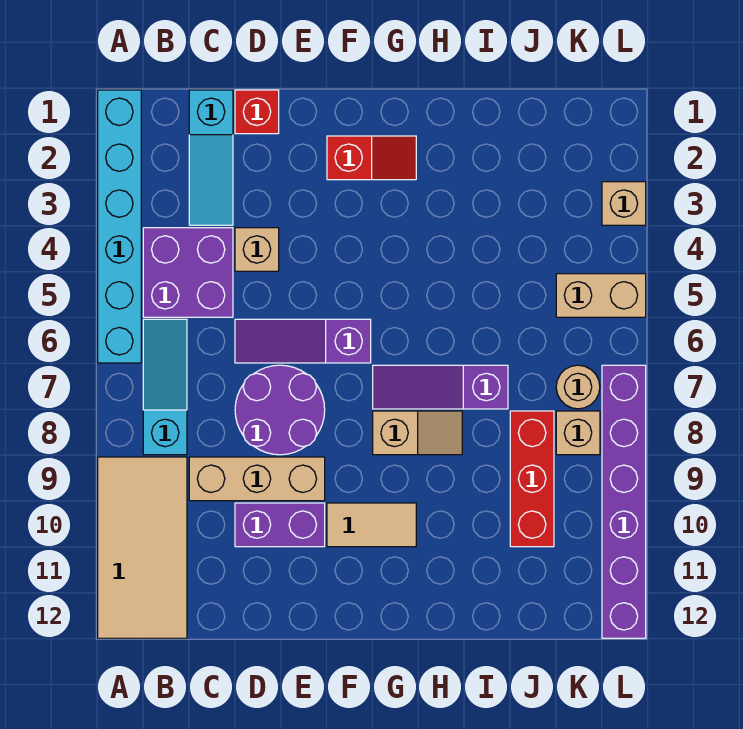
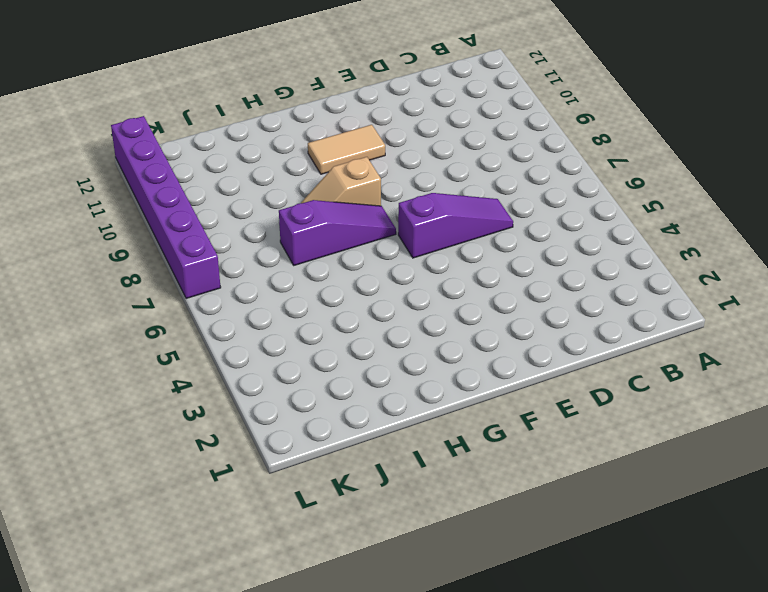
none -> cyan brick A1:A6 level 1
none -> tan tile A9:B12 level 1
none -> purple brick B4:C5 level 1

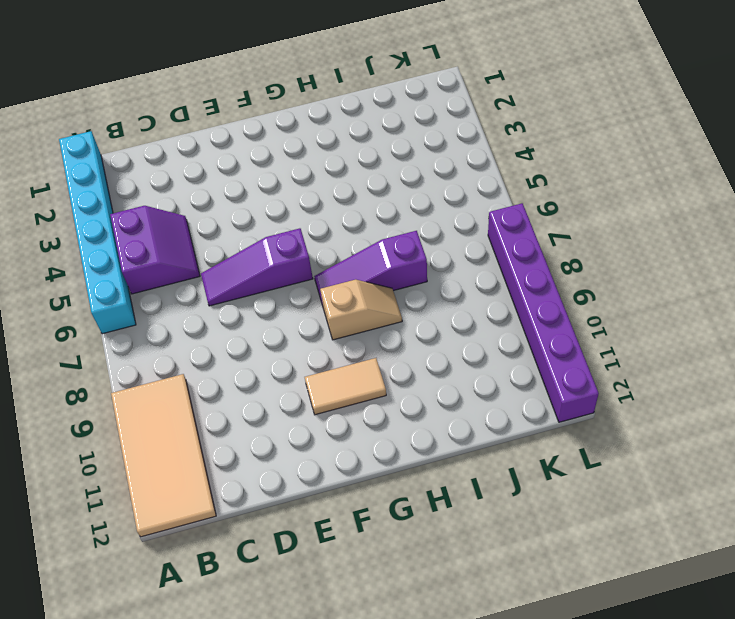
purple slope B4:C5 level 1 top B -> purple brick B4:C5 level 1
none -> cyan slope B6:B8 level 1 top 8
none -> cyan slope C1:C3 level 1 top 1
none -> tan brick C9:E9 level 1

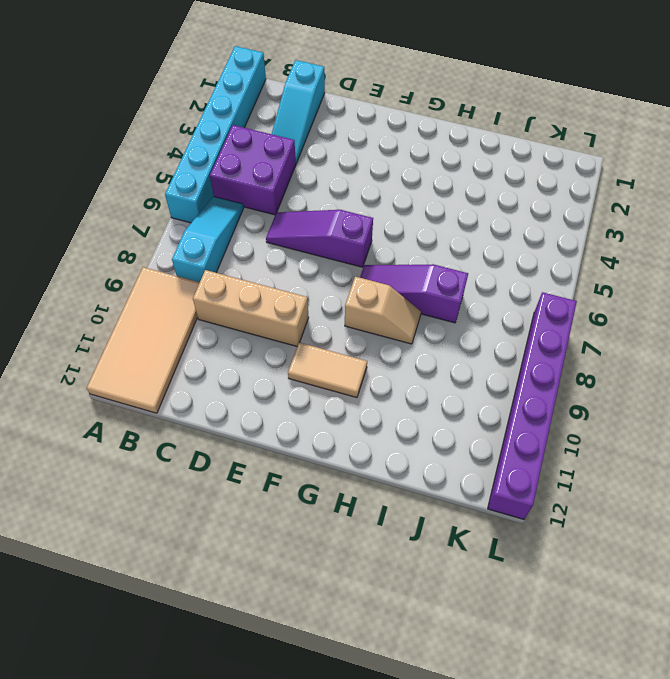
none -> red brick D1 level 1
none -> tan brick D4 level 1
none -> purple round brick D7:E8 level 1

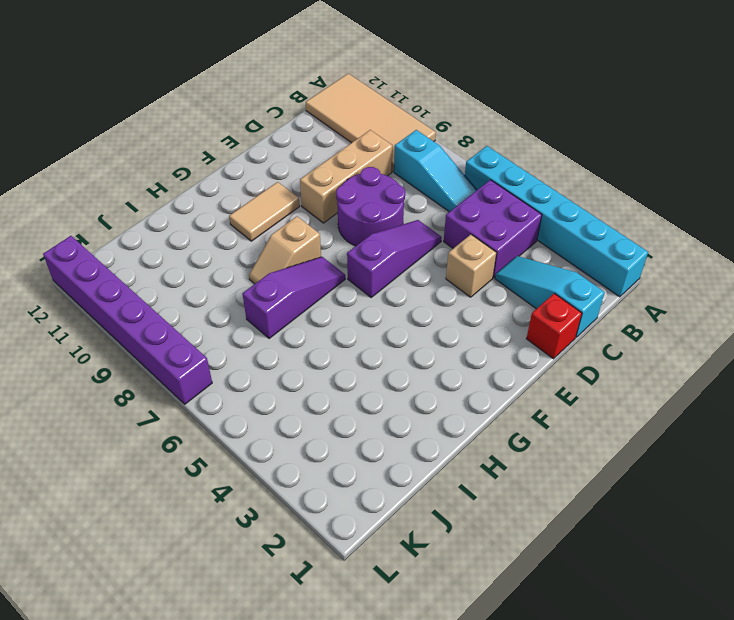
none -> purple brick D10:E10 level 1
none -> red slope F2:G2 level 1 top F
none -> red brick J8:J10 level 1

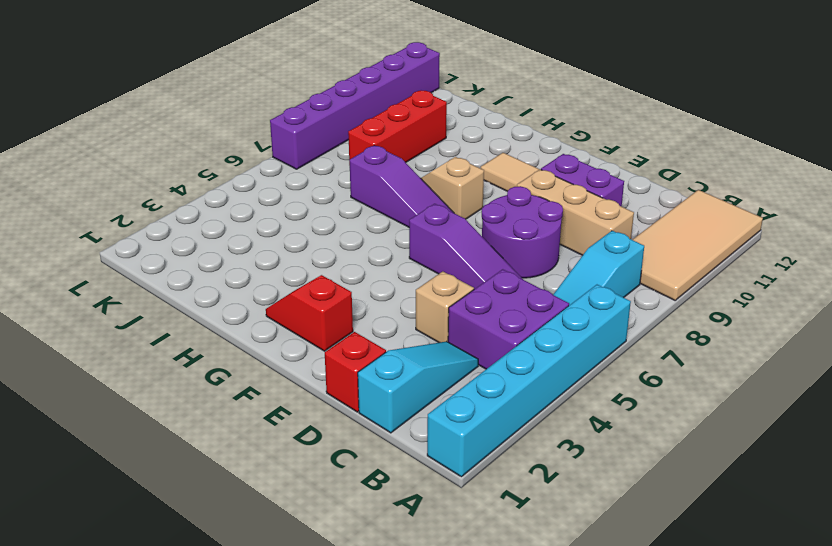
none -> tan brick K5:L5 level 1
none -> tan round brick K7 level 1
none -> tan brick K8 level 1

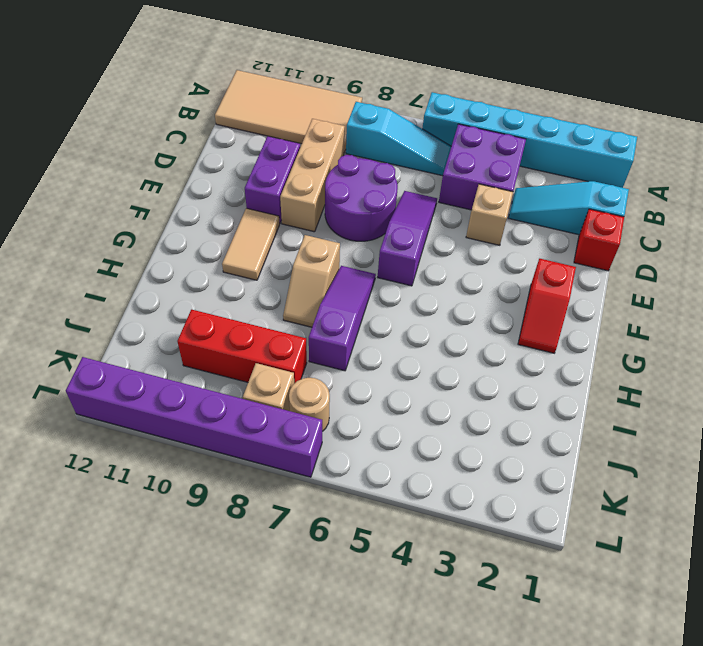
none -> tan brick K5:L5 level 1
none -> tan brick L3 level 1

